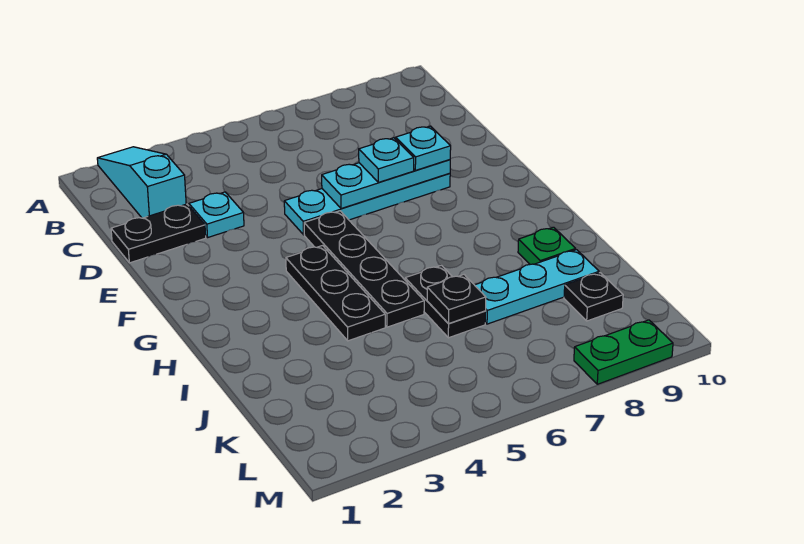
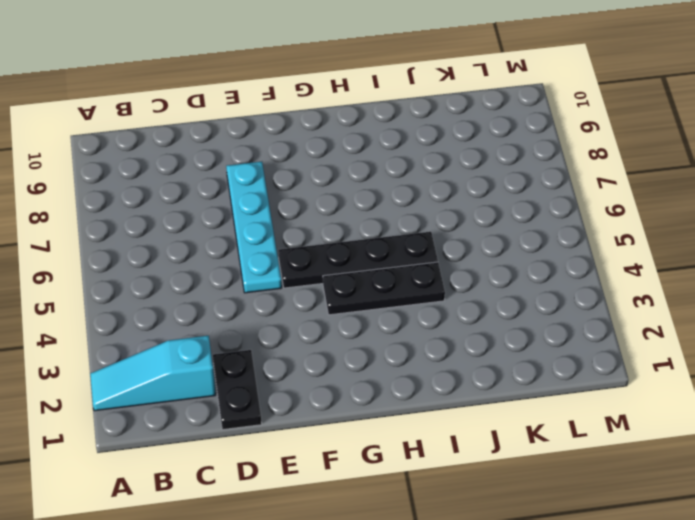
none -> cyan plate D3 level 1
none -> black plate I6:J6 level 1
none -> green plate I9 level 1

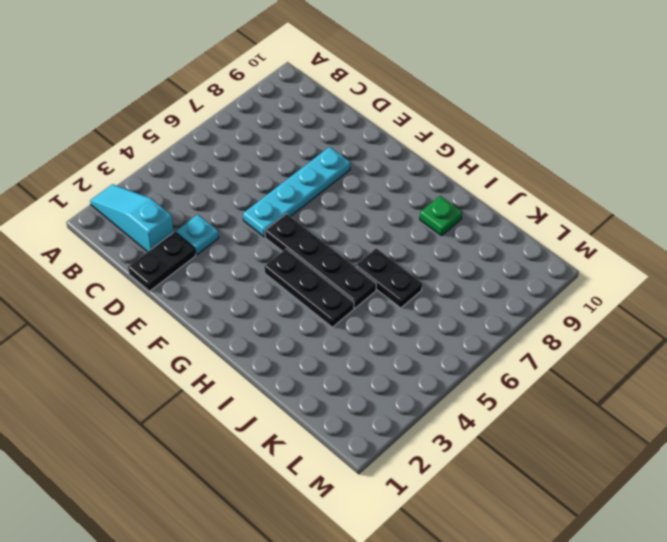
none -> cyan plate J7:J9 level 1
none -> black plate K9 level 1
none -> green plate M8:M9 level 1

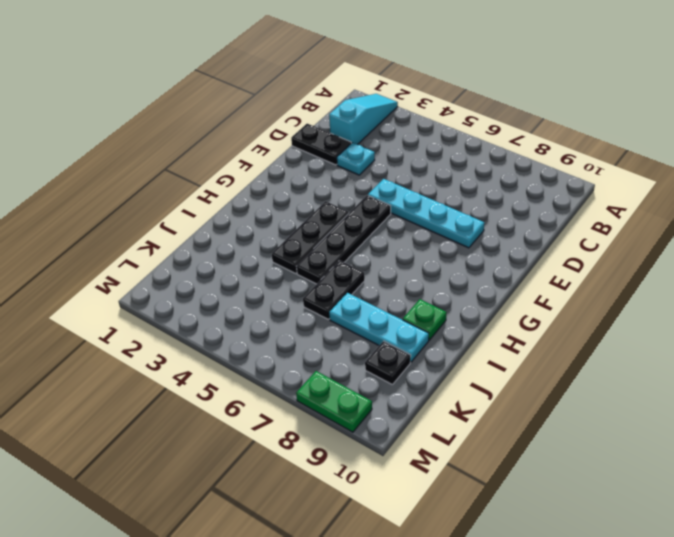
none -> cyan plate E6:E8 level 2
none -> black plate J6 level 2
none -> cyan plate E7 level 3

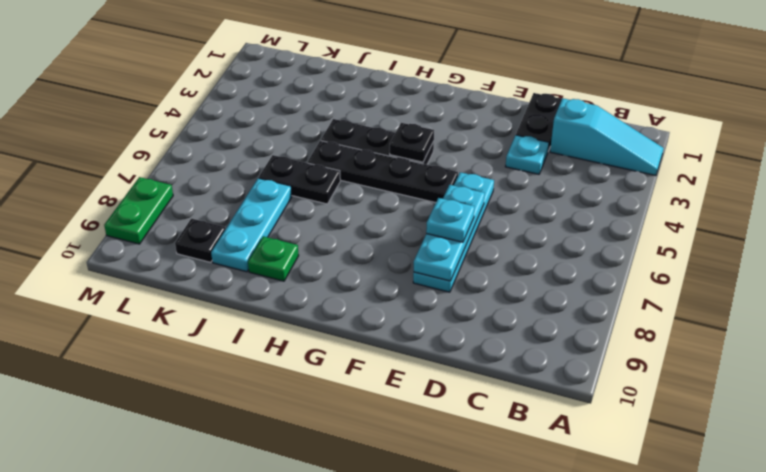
black plate G4 level 2 -> black plate J6 level 2
none -> cyan plate E8 level 3

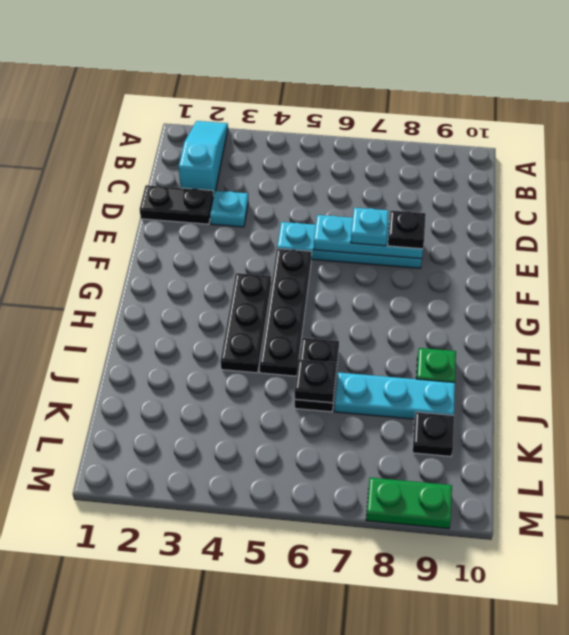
black plate E8 level 3 -> cyan plate E8 level 3

